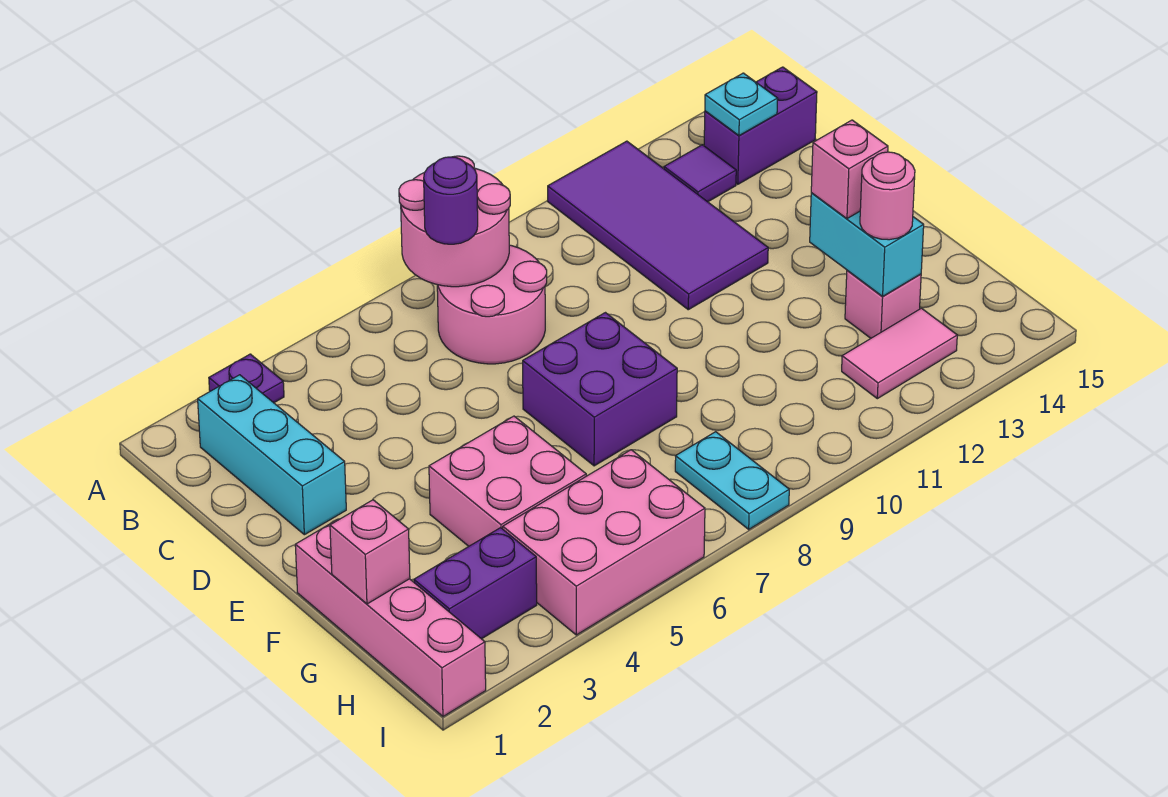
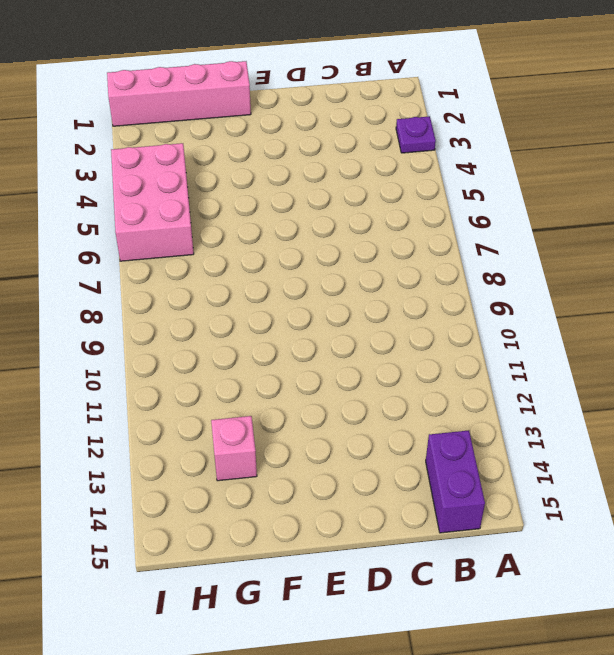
none -> purple tile A11:D12 level 1
none -> cyan brick B2:D2 level 1
none -> pink round brick B7:C8 level 1

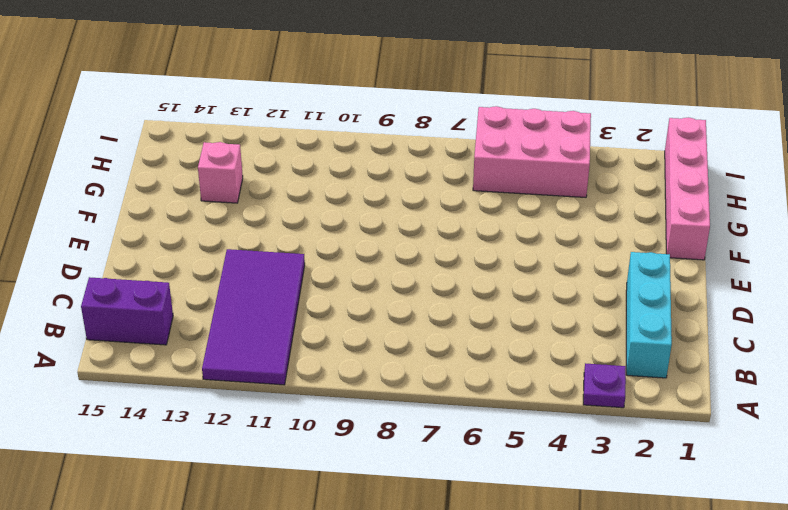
none -> pink round brick B7:C8 level 1
none -> purple tile B13 level 1
none -> purple brick E7:F8 level 1

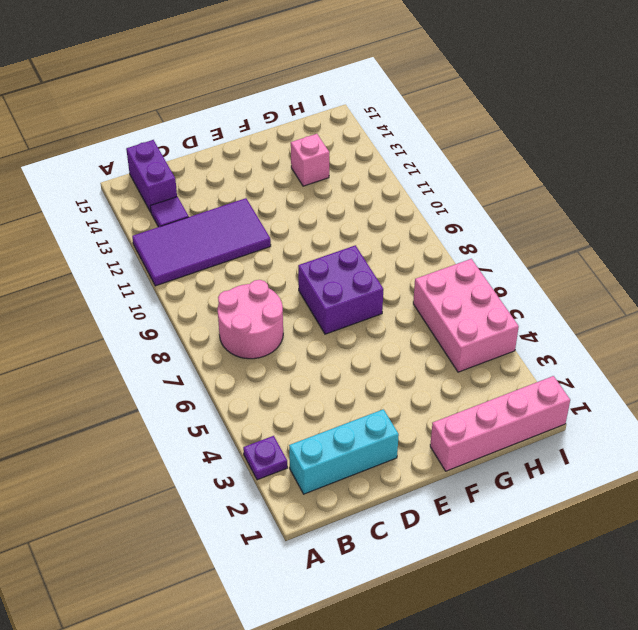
none -> pink brick F4:G5 level 1
none -> purple brick H2:H3 level 1
none -> cyan plate H8:I8 level 1

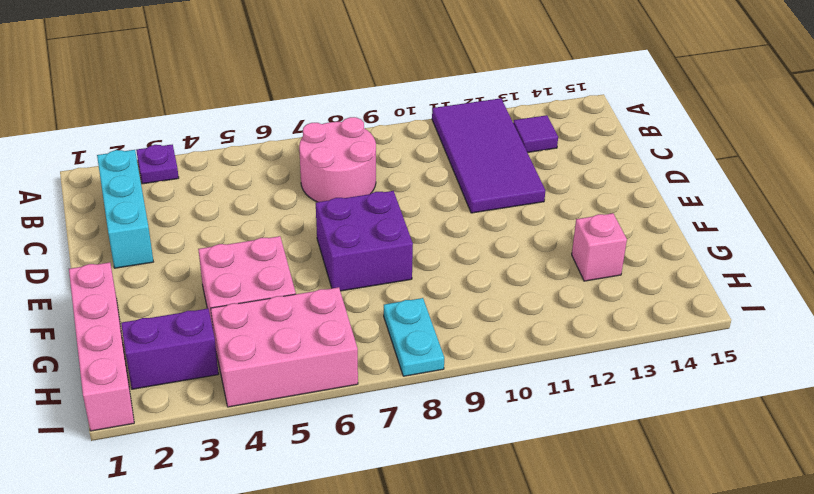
none -> purple brick B14:B15 level 1
none -> pink tile H12:H13 level 1
none -> pink round brick A7:B8 level 2

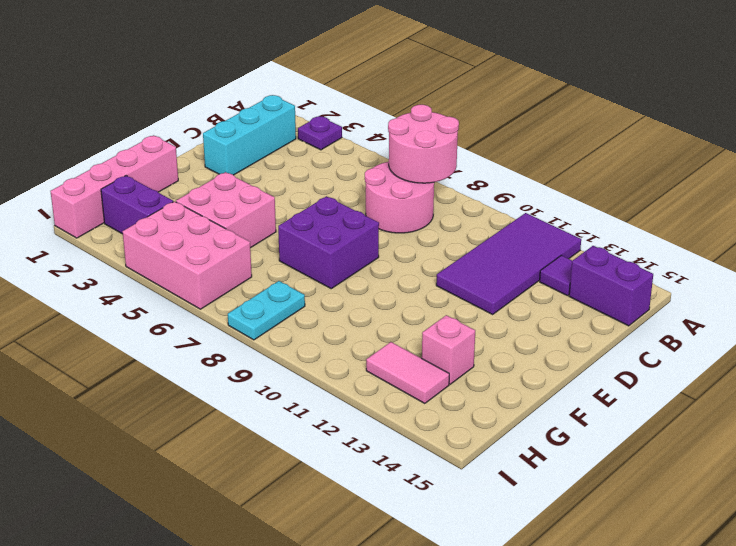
none -> cyan plate B14 level 2
none -> cyan brick F13:G13 level 2
none -> pink brick G1 level 2

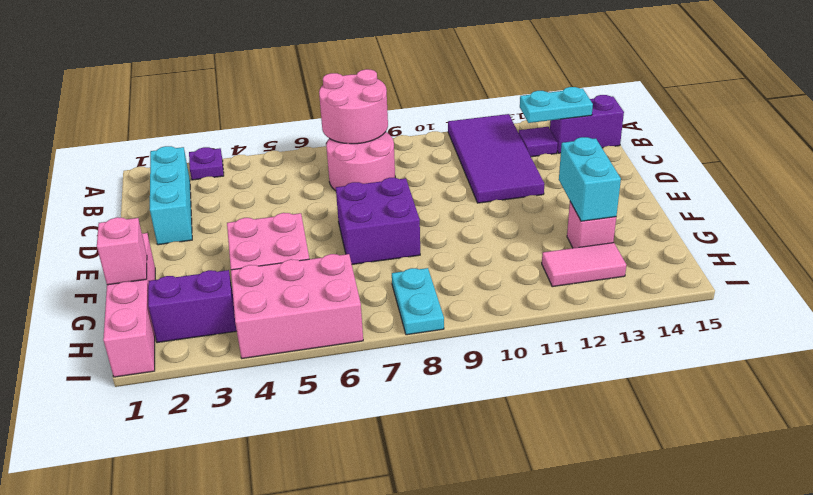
cyan plate B13:B14 level 2 -> cyan plate B14 level 2
none -> purple round brick B7 level 3
none -> pink brick F13 level 3
none -> pink round brick G13 level 3

